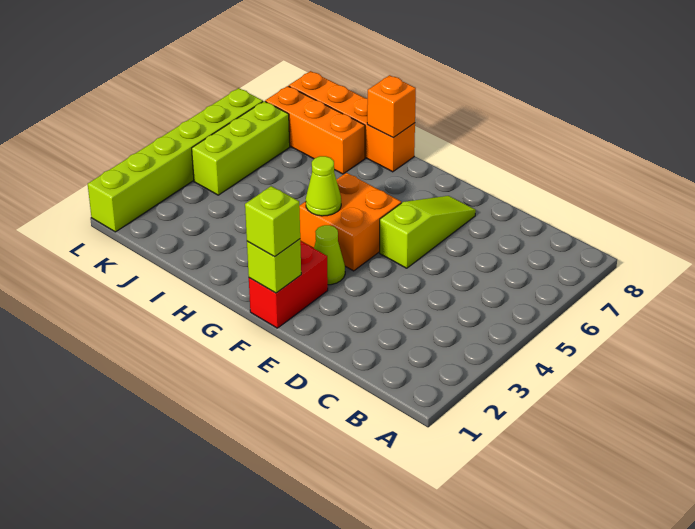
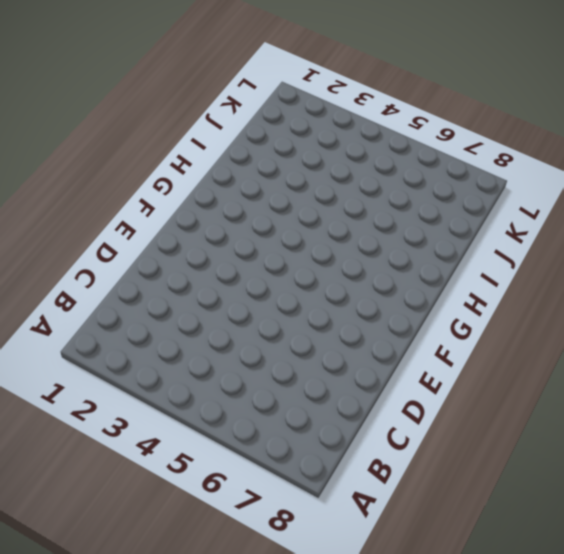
none -> lime slope E5:E7 level 1 top 5
none -> red brick F1:F2 level 1
none -> lime cone F3 level 1

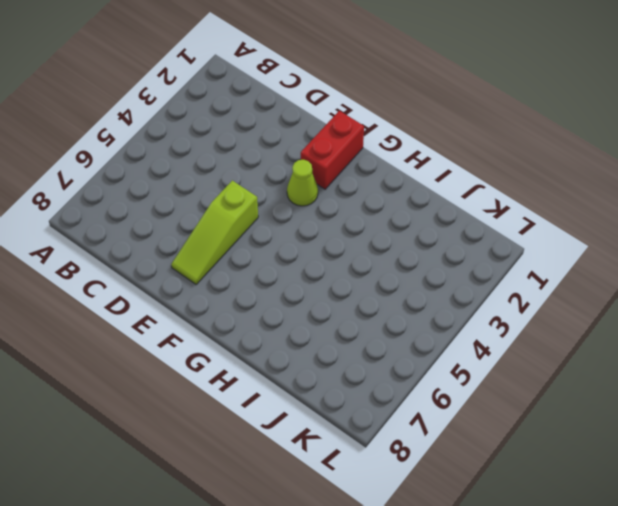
none -> orange brick F4:G5 level 1
none -> orange brick H8:K8 level 1
none -> orange brick I7:K7 level 1

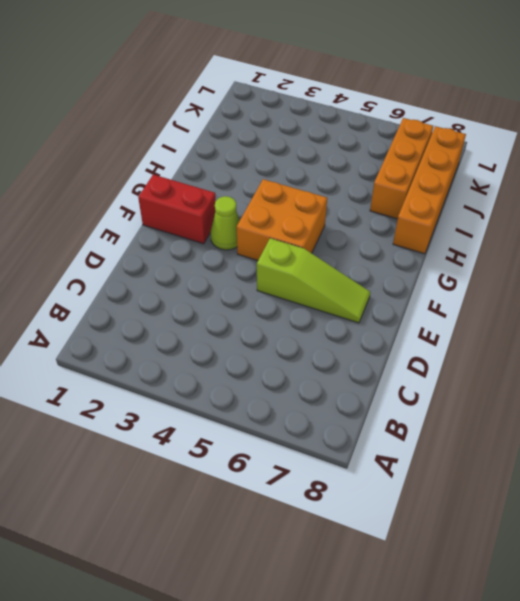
none -> lime brick K4:K6 level 1
none -> lime brick L1:L6 level 1
none -> lime brick F1 level 2

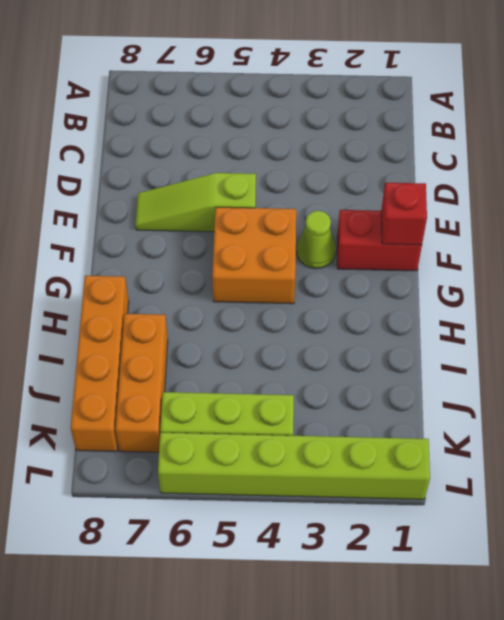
red brick F1 level 2 -> lime brick F1 level 2
none -> lime cone G4 level 2
none -> orange brick H8 level 2
none -> lime brick F1 level 3

